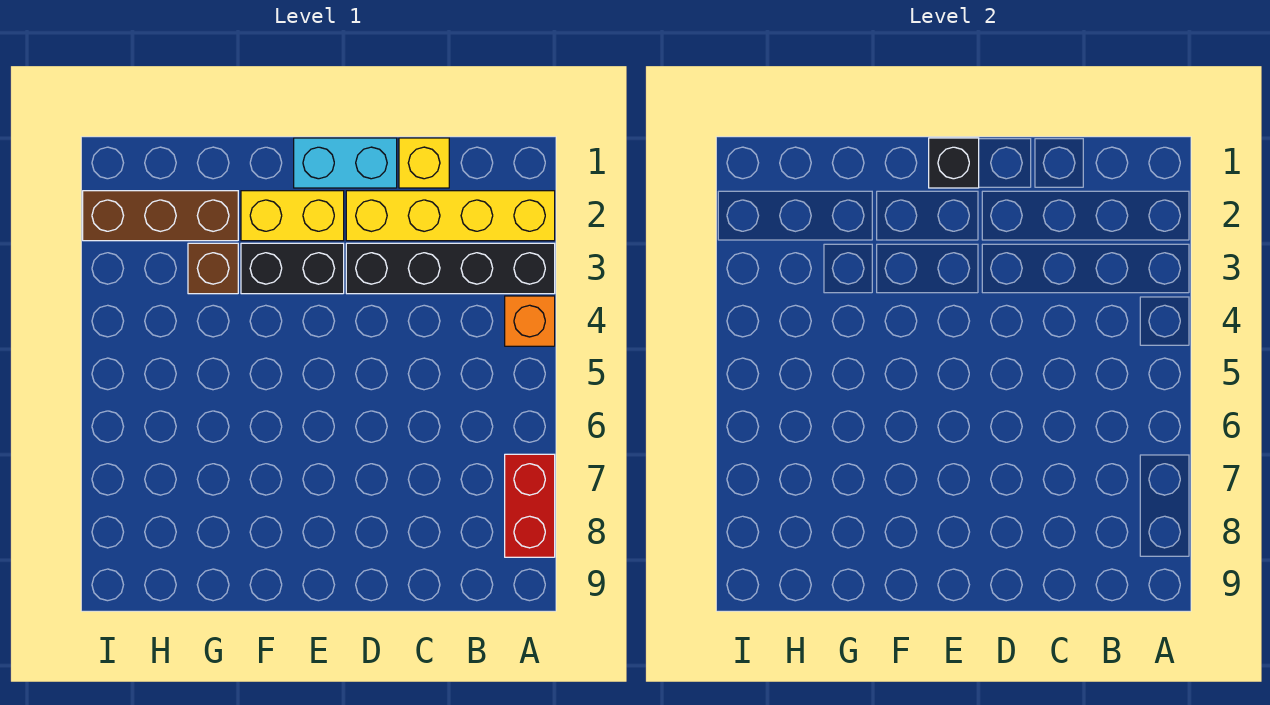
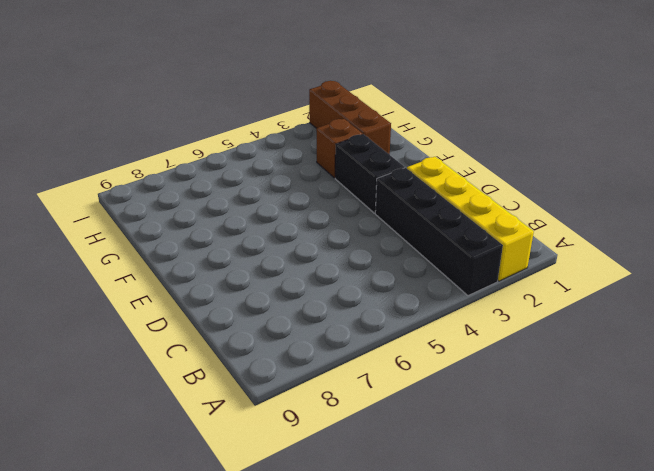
none -> orange brick A4 level 1
none -> red brick A7:A8 level 1

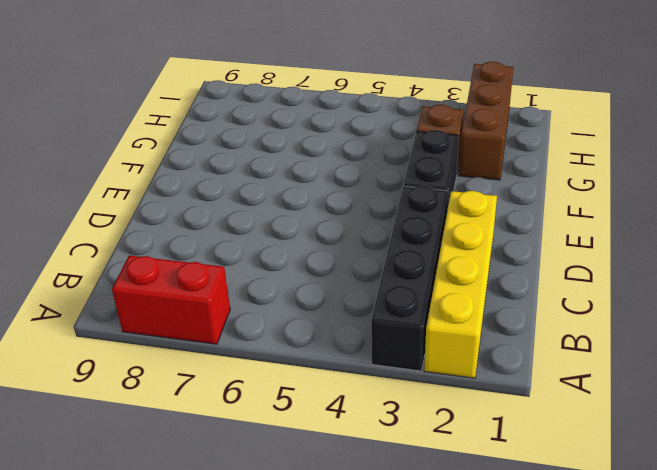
none -> orange brick A4 level 1
none -> yellow brick C1 level 1

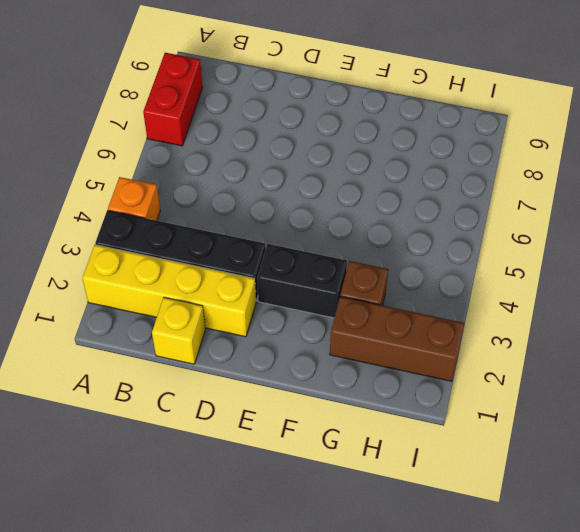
none -> cyan brick D1:E1 level 1
none -> yellow brick E2:F2 level 1

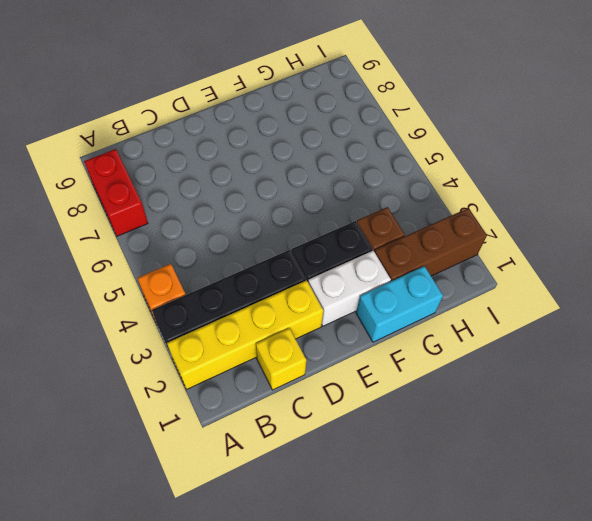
white brick E2:F2 level 1 -> yellow brick E2:F2 level 1
cyan brick F1:G1 level 1 -> cyan brick D1:E1 level 1
none -> black brick E1 level 2

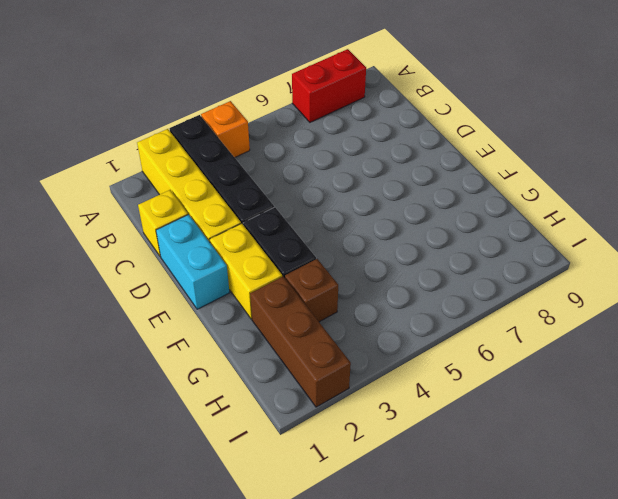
none -> black brick E1 level 2

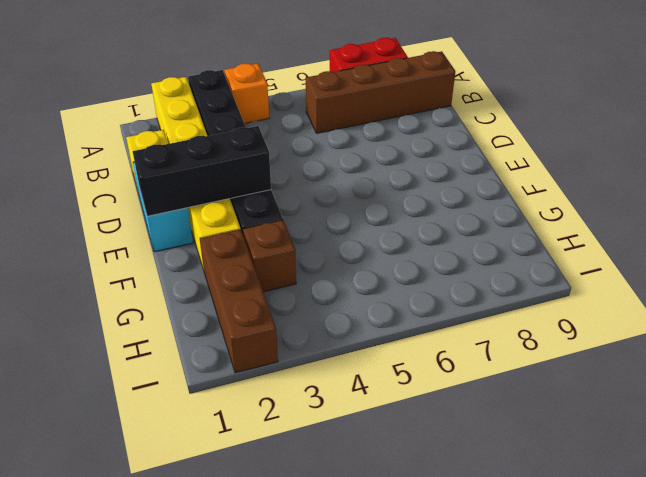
brown brick B6:B9 level 1 -> none
black brick E1:E3 level 2 -> black brick E1 level 2

